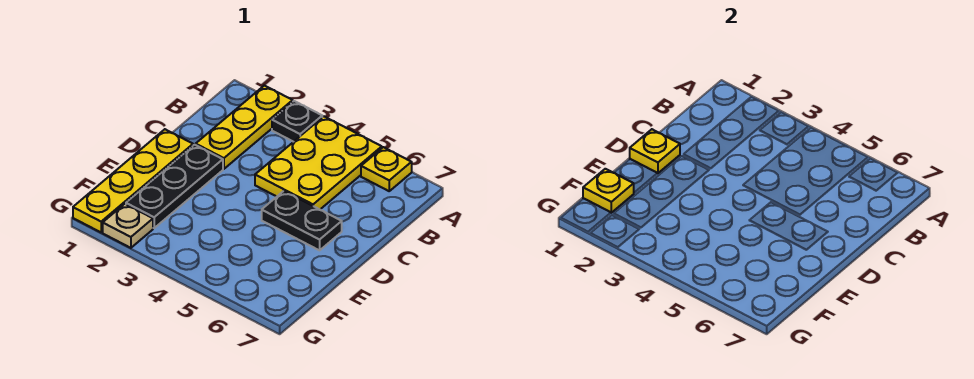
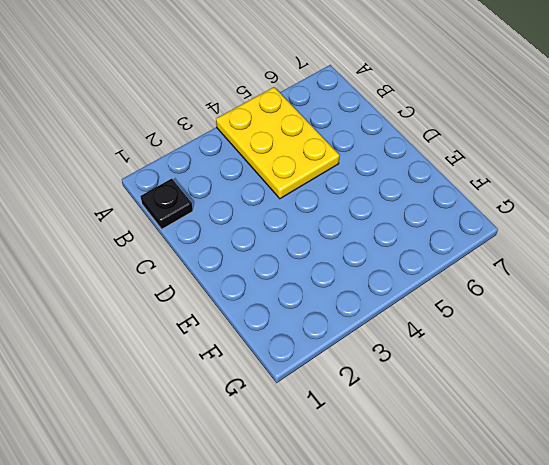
black plate B1 level 1 -> black plate A3 level 1
none -> yellow plate A2:C2 level 1
none -> yellow plate A6 level 1

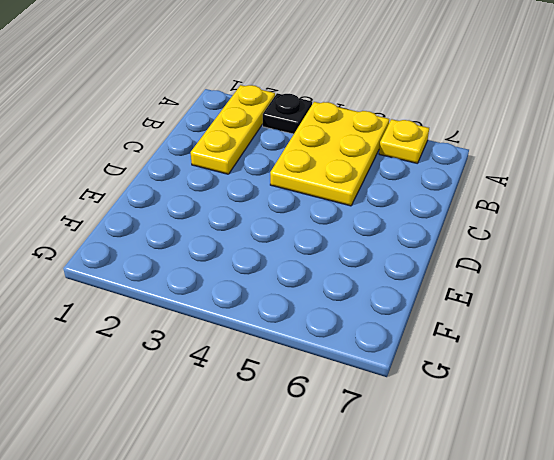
none -> yellow plate D1:G1 level 1
none -> black plate D2:F2 level 1

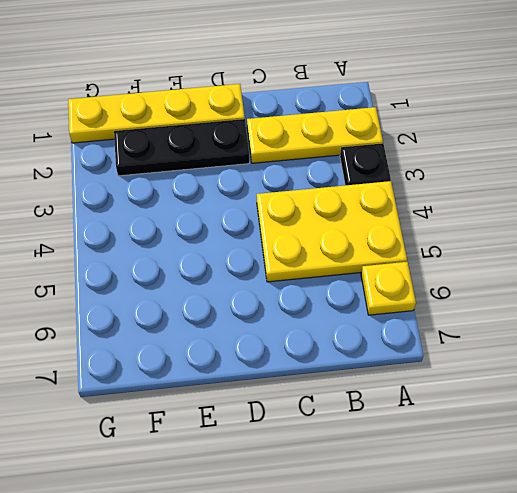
none -> black plate D5:D6 level 1
none -> tan plate G2 level 1

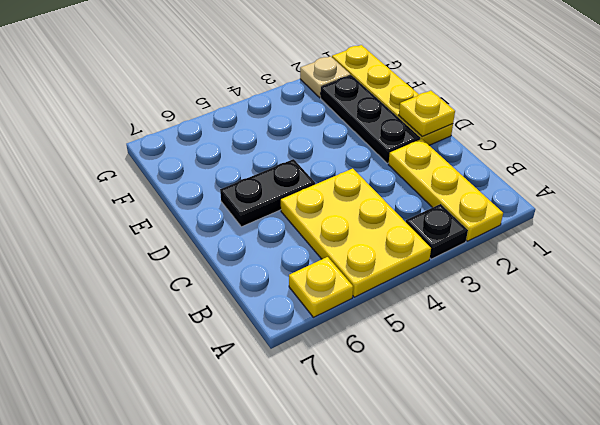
none -> yellow plate F1 level 2

